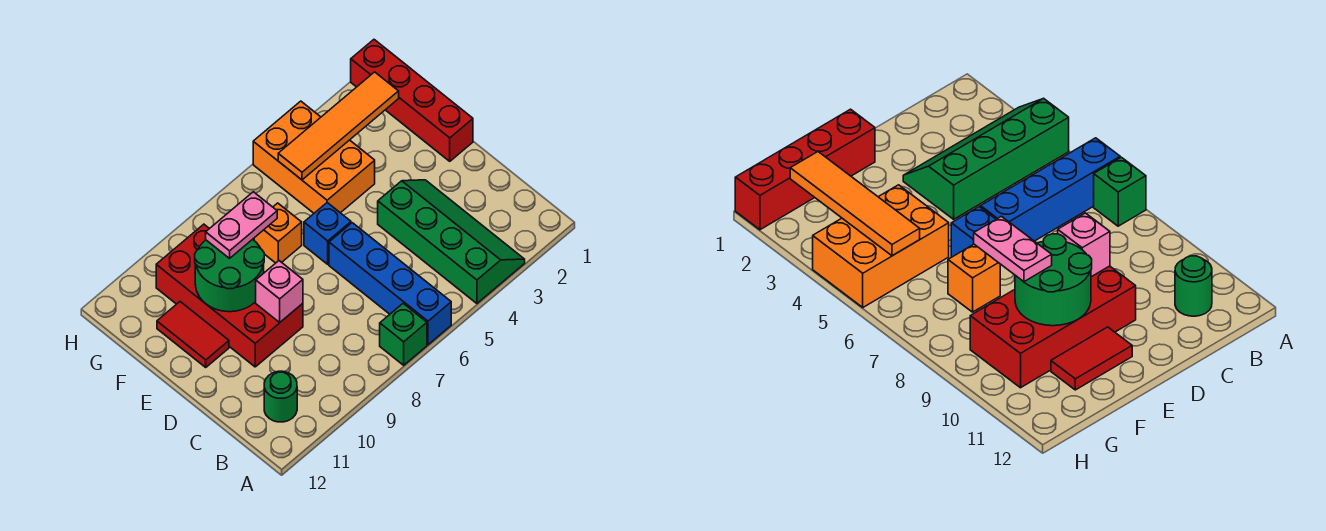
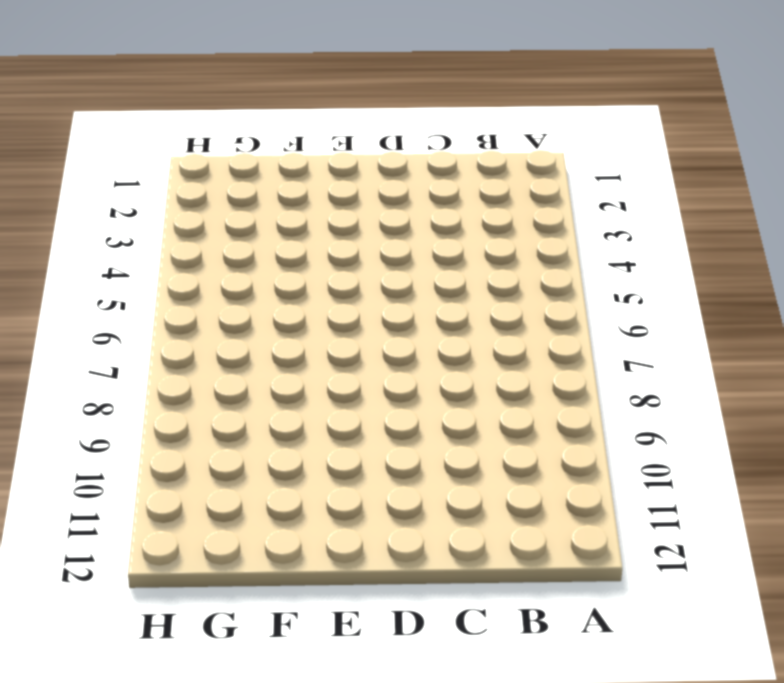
none -> green slope A3:D4 level 1 top 4
none -> blue brick A6:D6 level 1
none -> green brick A7 level 1

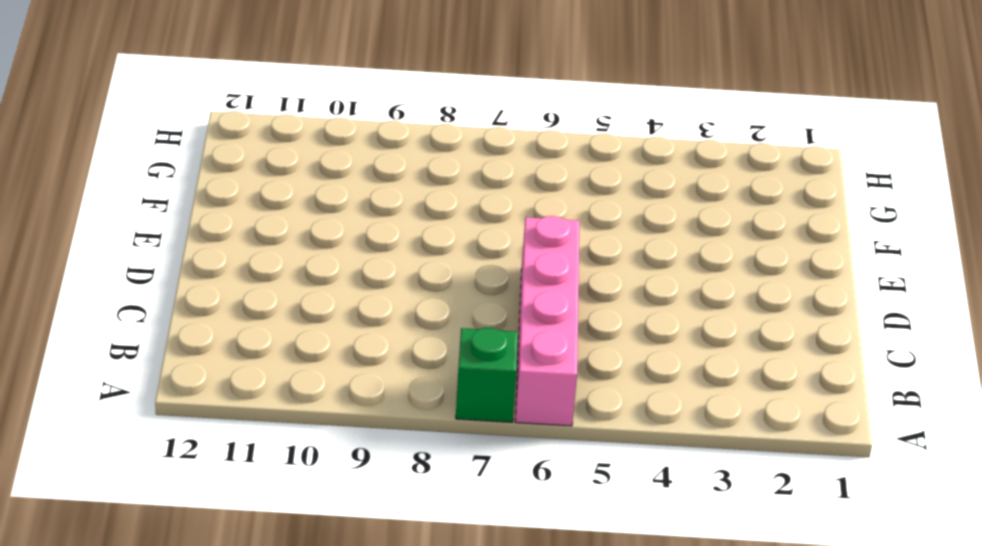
pink brick A6:D6 level 1 -> blue brick A6:D6 level 1
none -> green slope A3:D4 level 1 top 4
none -> green round brick B11 level 1
none -> red brick D9:G10 level 1

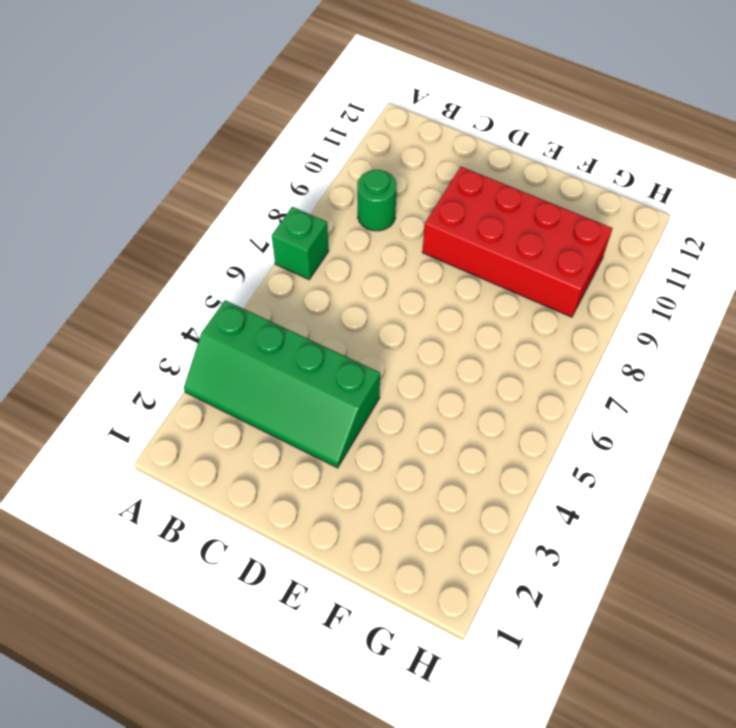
green round brick B9 level 1 -> green round brick B11 level 1
none -> blue brick A6:D6 level 1
none -> red brick E1:H1 level 1
none -> blue brick E6 level 1

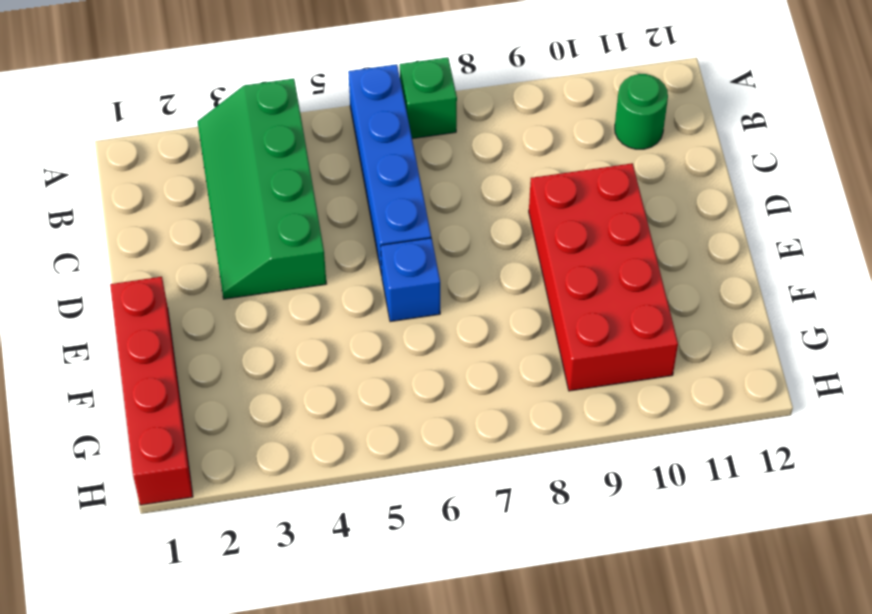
none -> red tile E11:F11 level 1
none -> orange brick F4:H5 level 1
none -> orange brick F7 level 1

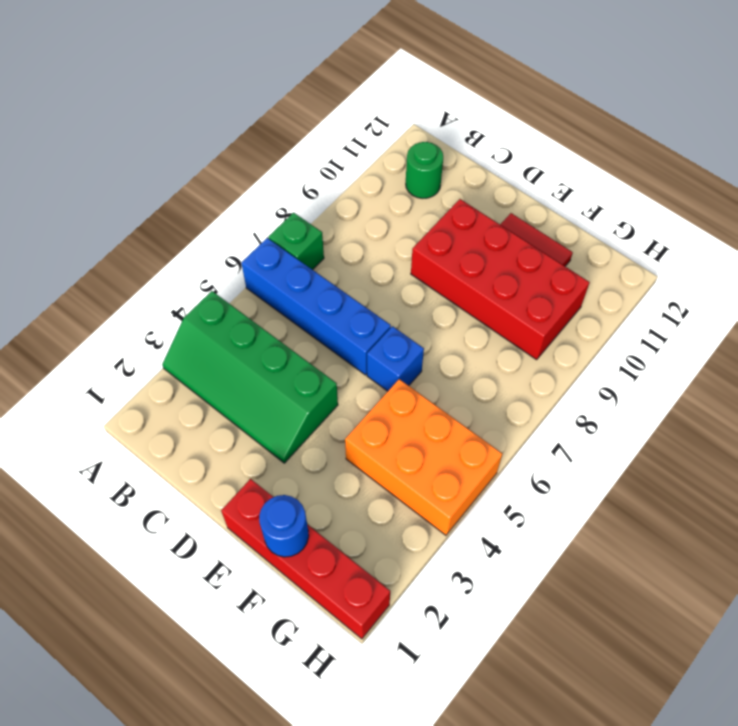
blue round brick F1 level 2 -> none
none -> orange brick F7 level 1
none -> pink brick D9 level 2
none -> green round brick E9:F10 level 2

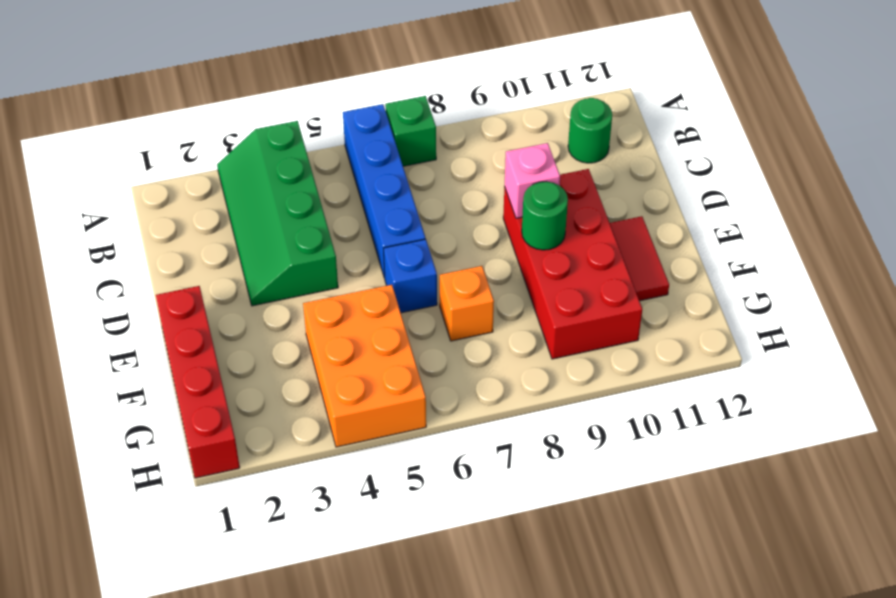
green round brick E9 level 2 -> green round brick E9:F10 level 2
none -> orange tile G2:G5 level 2
none -> pink plate F8:F9 level 3

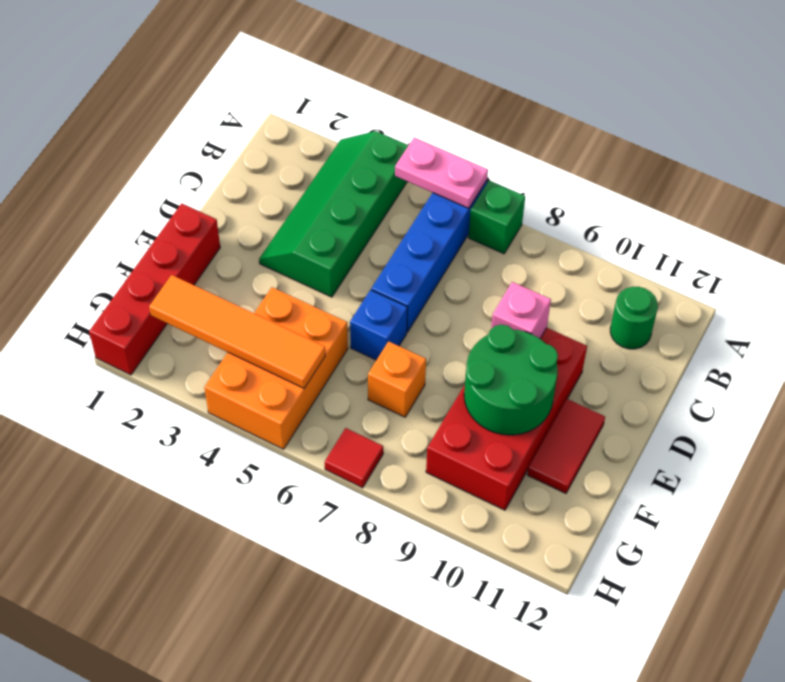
pink plate A5:A6 level 2 -> pink plate F8:F9 level 3
red tile H7 level 1 -> none

